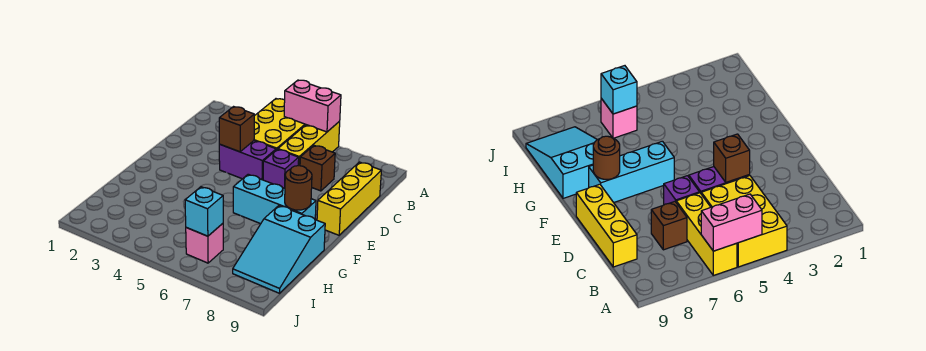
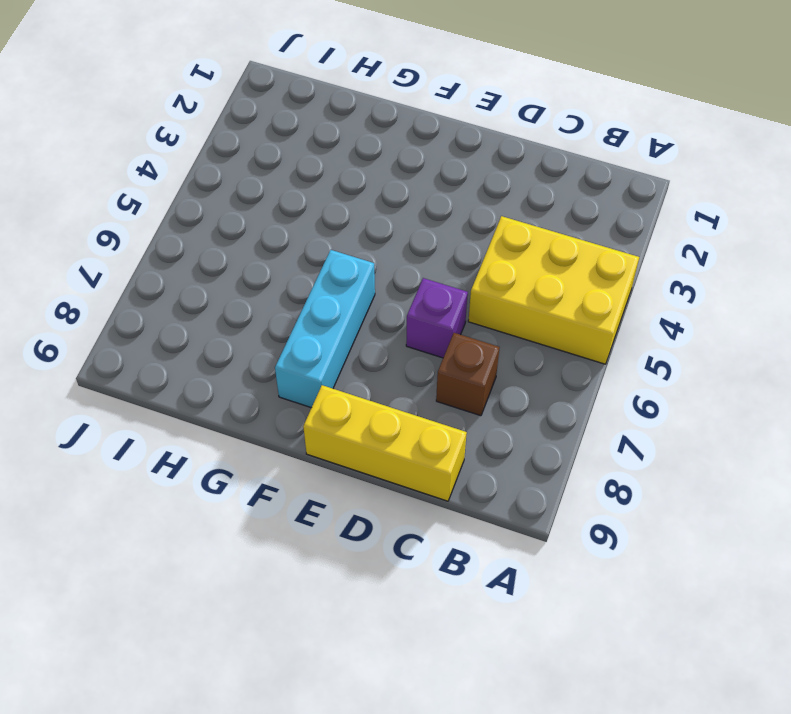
none -> yellow brick A6:C6 level 1
none -> purple brick D4:D5 level 1
none -> cyan slope G8:I9 level 1 top G

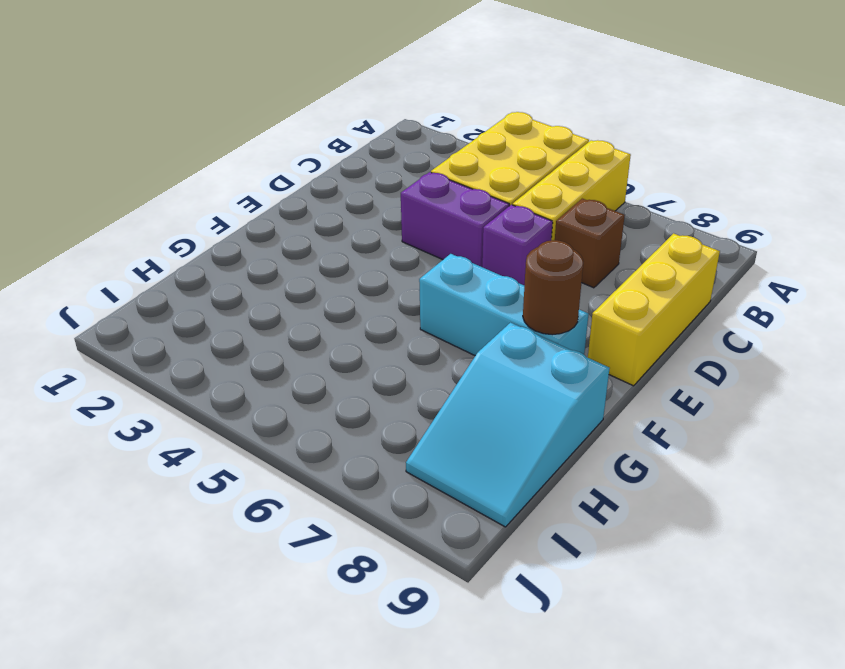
none -> pink brick I6 level 1
none -> pink brick A5:A6 level 2
none -> brown brick D4 level 2

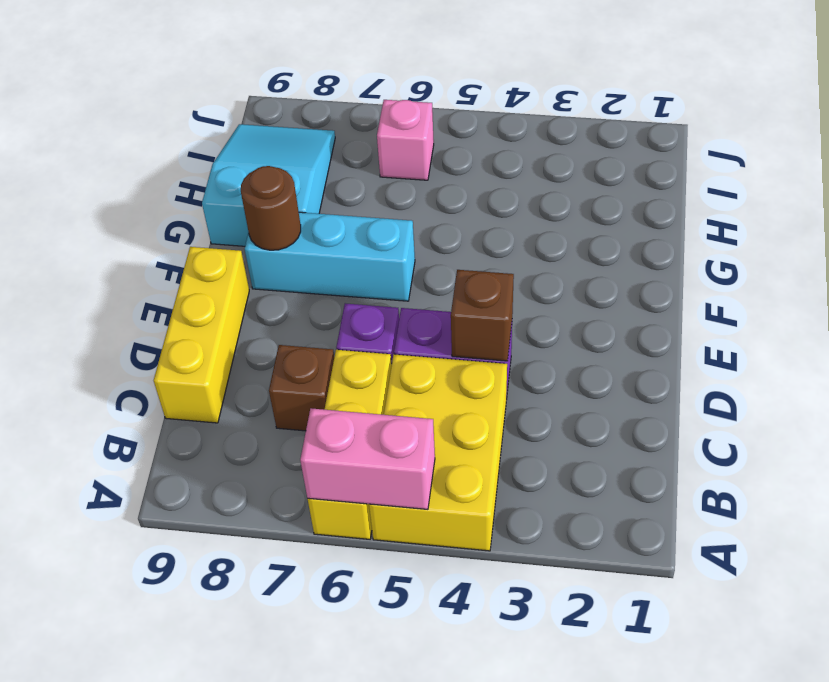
none -> cyan brick I6 level 2

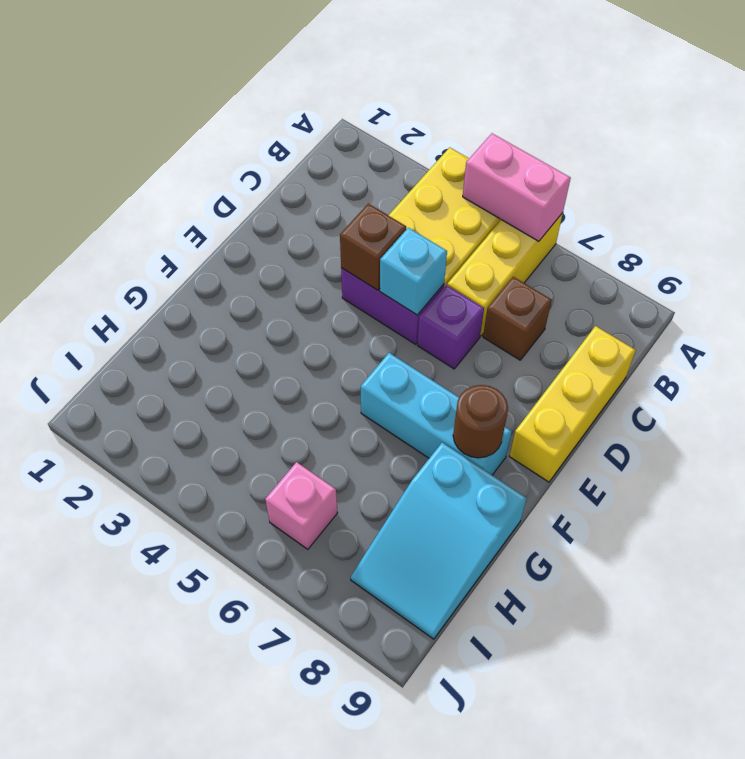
cyan brick D5 level 2 -> cyan brick I6 level 2

